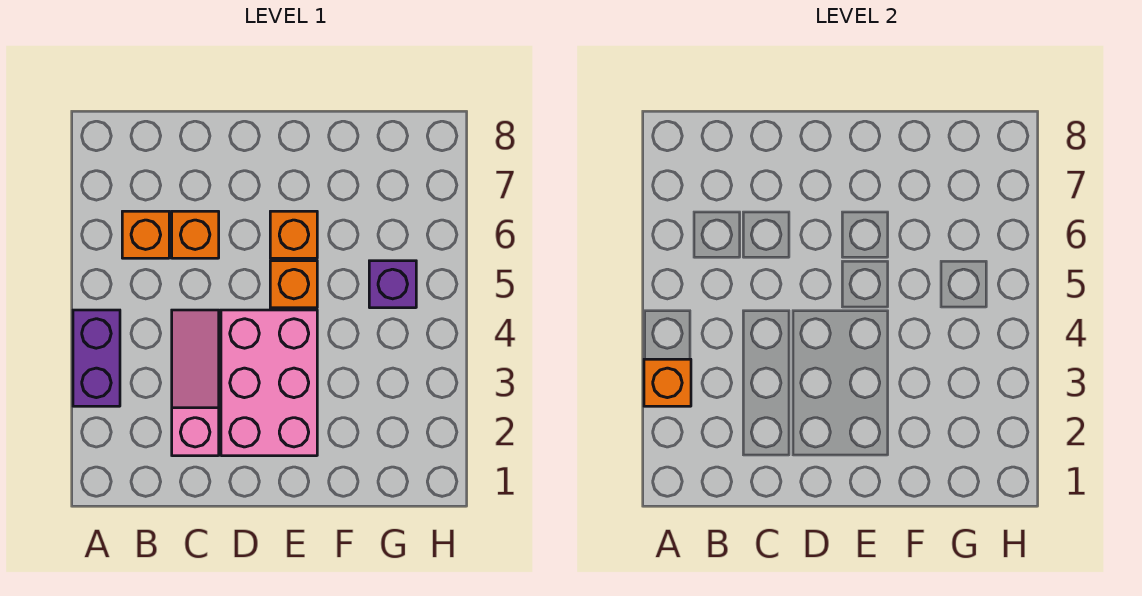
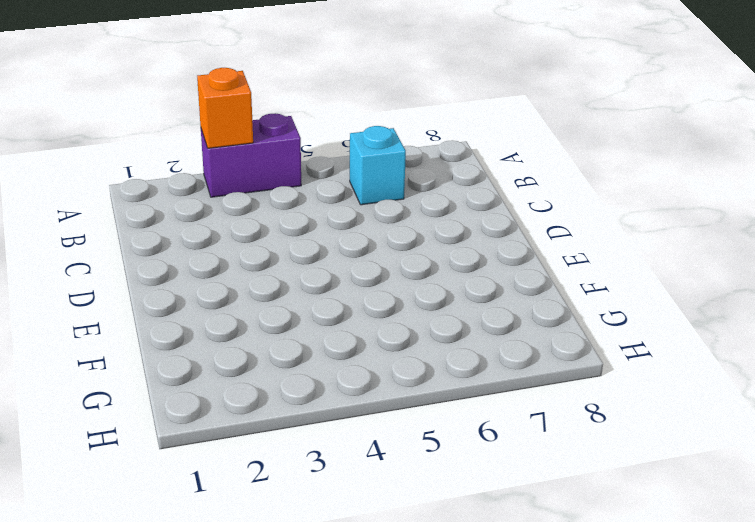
cyan brick B6 level 1 -> orange brick B6 level 1
none -> pink slope C2:C4 level 1 top 2
none -> orange brick C6 level 1

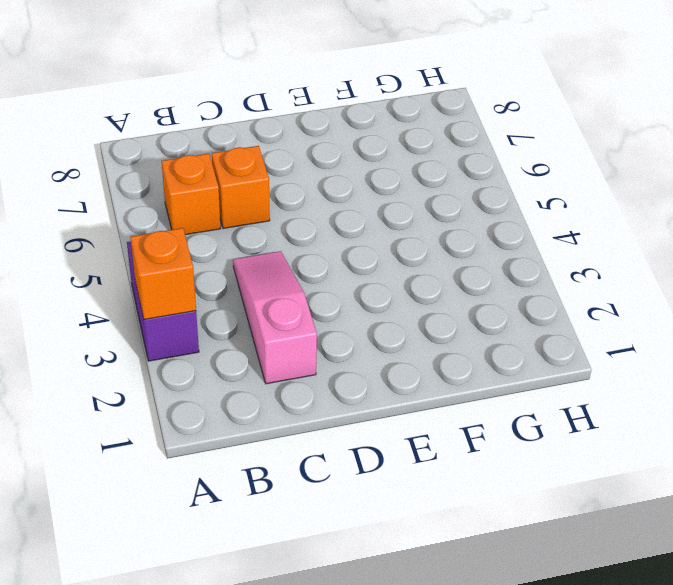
none -> pink brick D2:E4 level 1
none -> orange brick E5 level 1

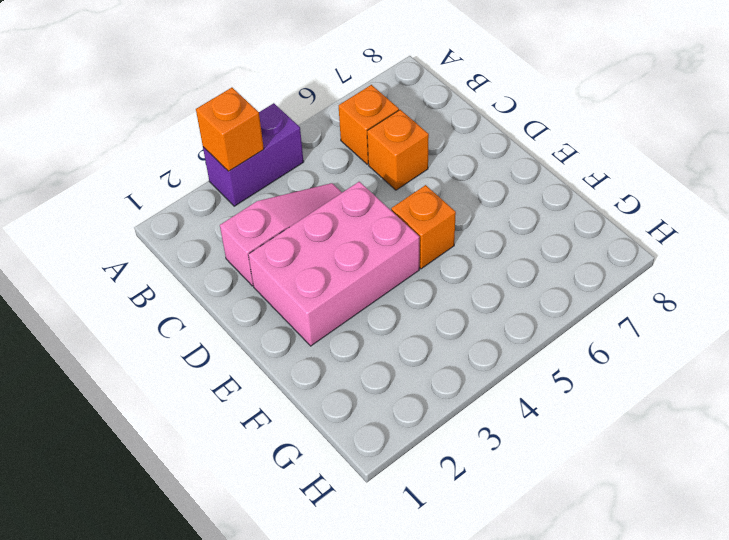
none -> orange brick E6 level 1
none -> purple brick G5 level 1

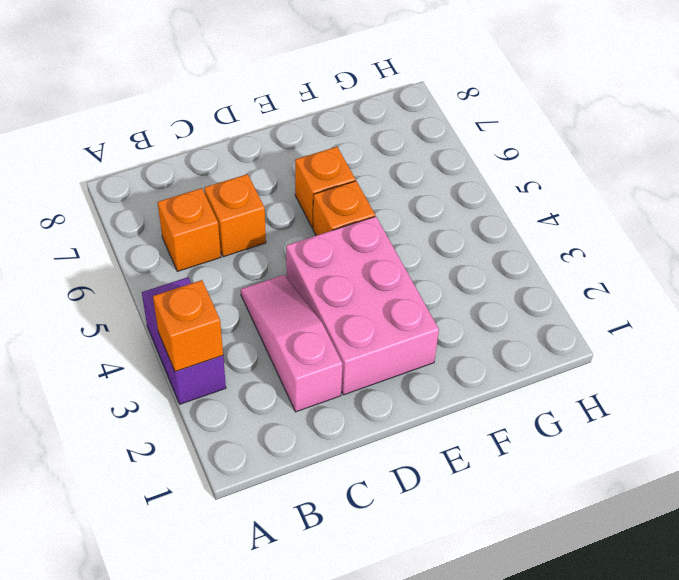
none -> purple brick G5 level 1

